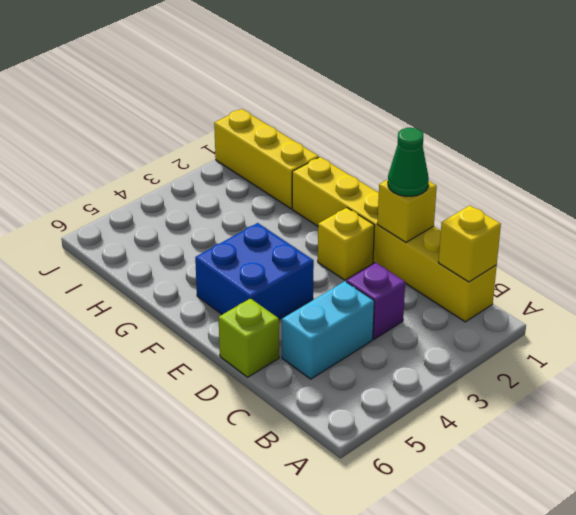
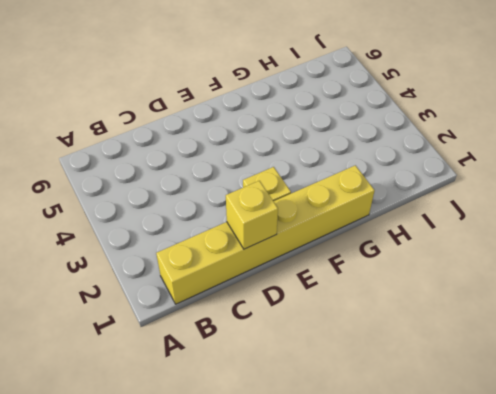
none -> purple brick C3 level 1
none -> cyan brick C4:C5 level 1

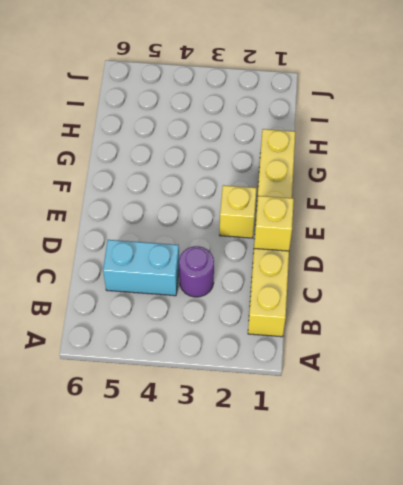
purple round brick C3 level 1 -> purple brick C3 level 1
none -> lime brick D6 level 1
none -> blue brick E4:F5 level 1

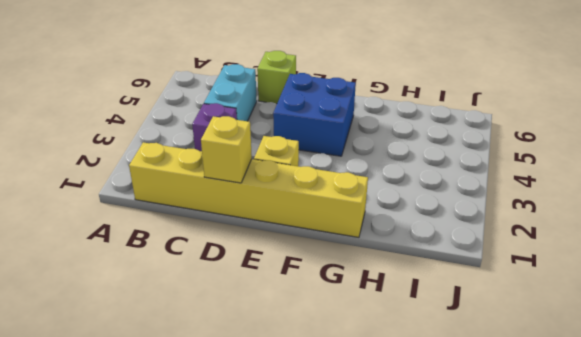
none -> yellow brick H1:J1 level 1
none -> yellow brick B1 level 2

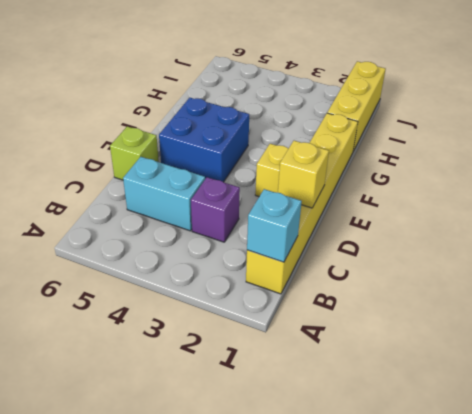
cyan brick B1 level 2 -> yellow brick B1 level 2
none -> green cone D1 level 3

